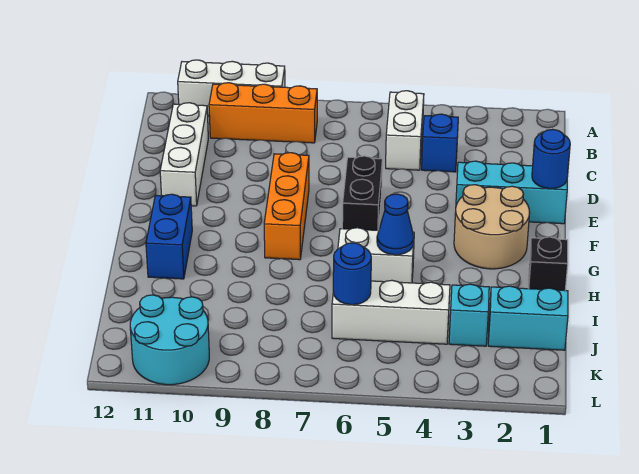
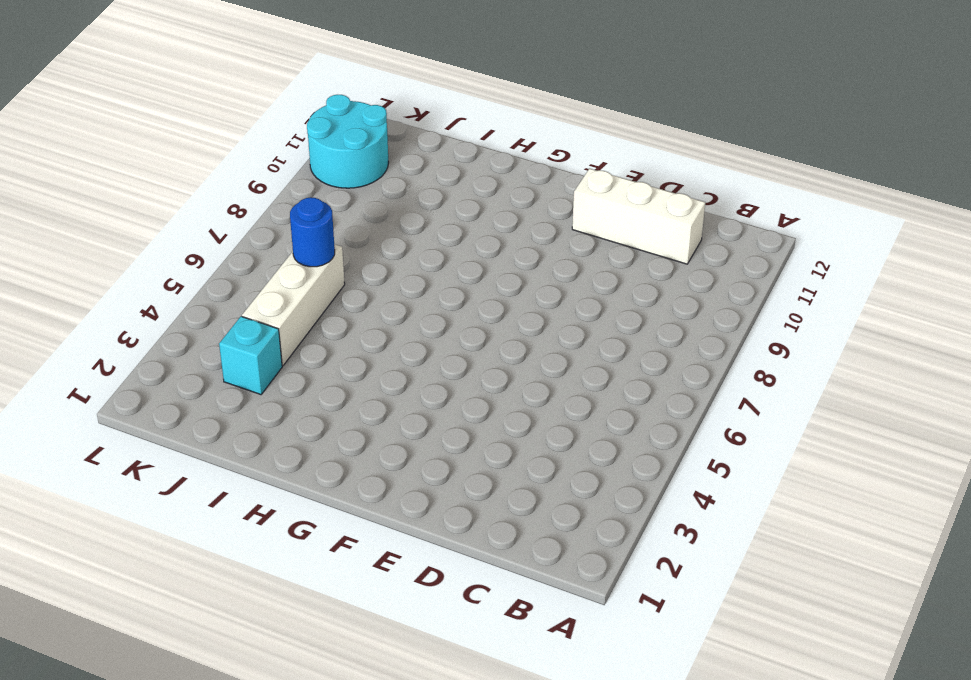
none -> white brick A9:A11 level 1
none -> white brick B5:C5 level 1
none -> orange brick B8:B10 level 1

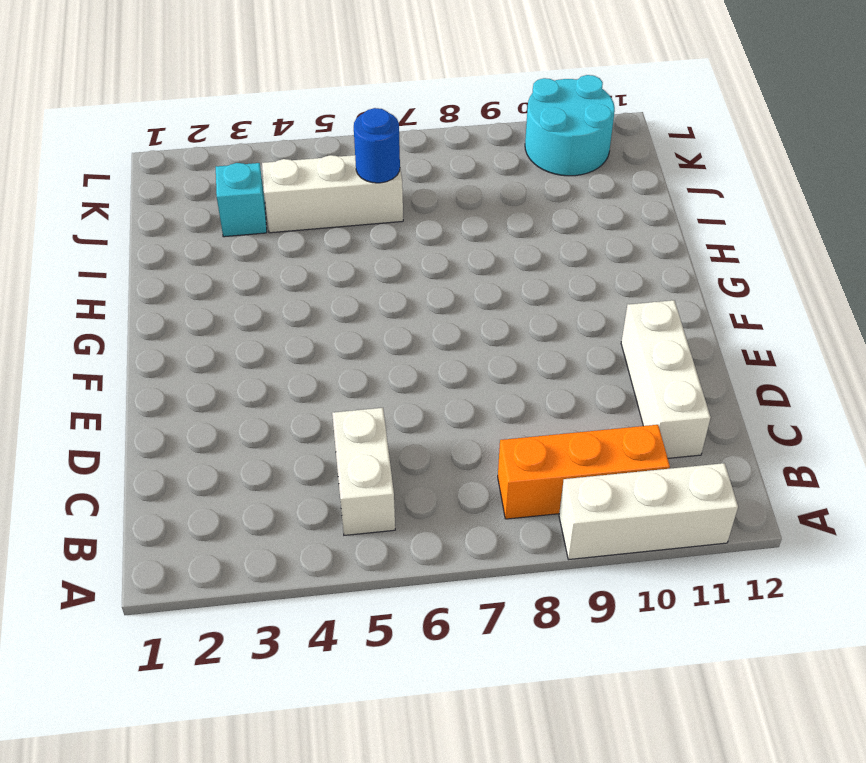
none -> blue brick C4 level 1
none -> cyan brick E1:E3 level 1
none -> black brick E6:F6 level 1

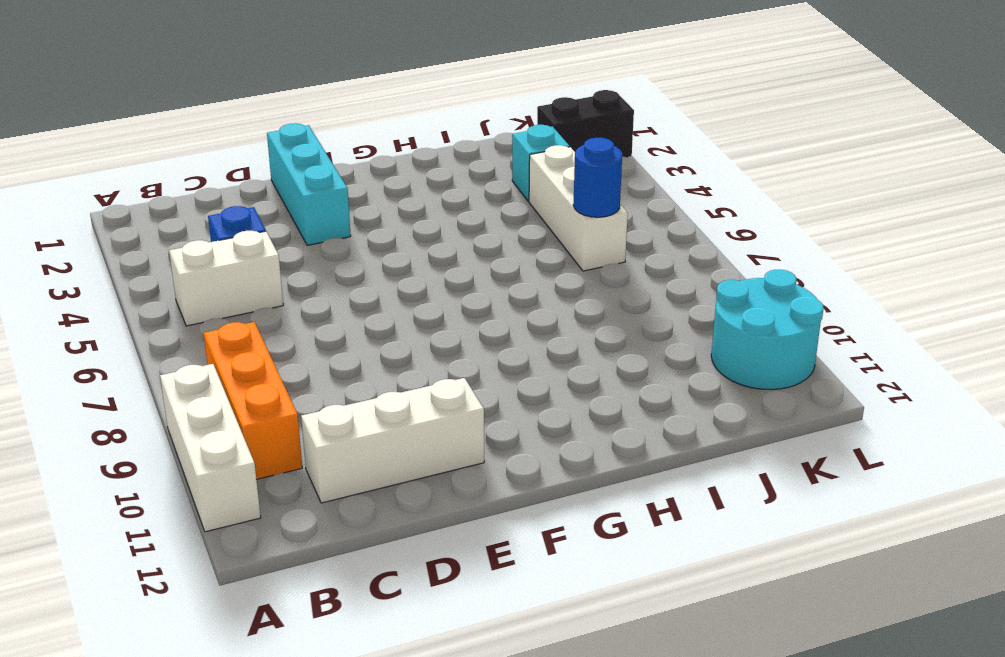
black brick K2:L2 level 1 -> black brick E6:F6 level 1
none -> orange brick E8:G8 level 1
none -> tan round brick F2:G3 level 1
none -> blue brick G11:H11 level 1

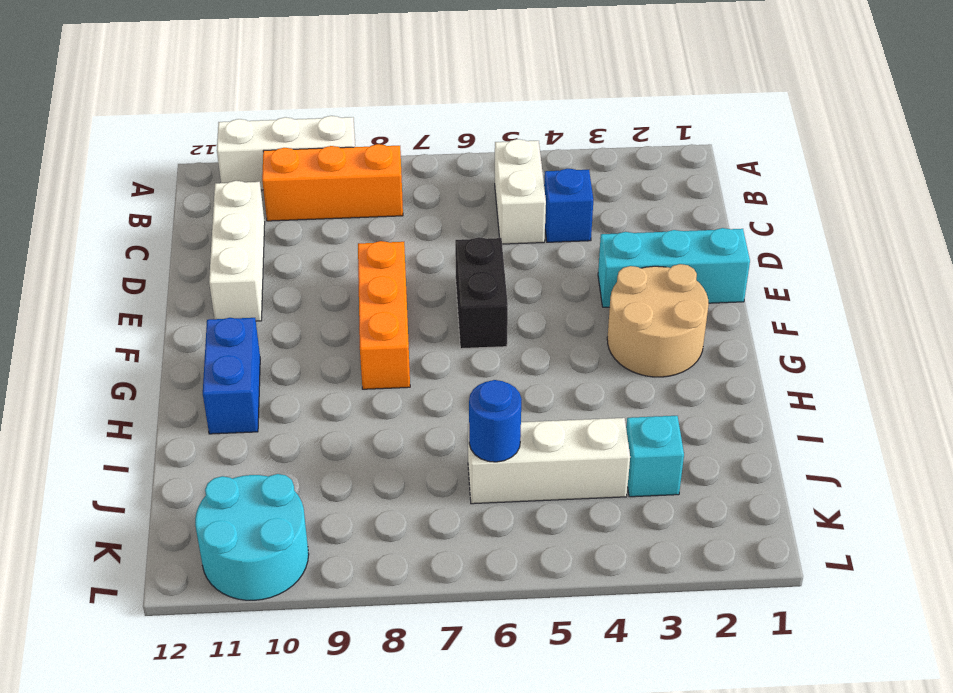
none -> black brick H1 level 1
none -> white brick H5:H6 level 1
none -> cyan brick J1:J2 level 1

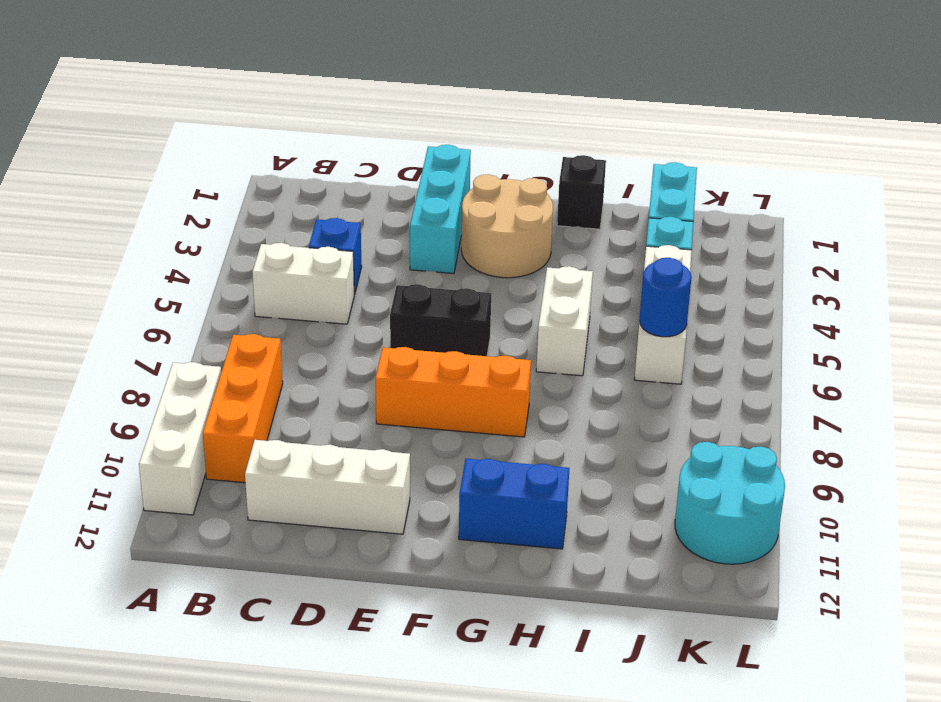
none -> blue round brick E1 level 2
none -> blue cone H5 level 2

